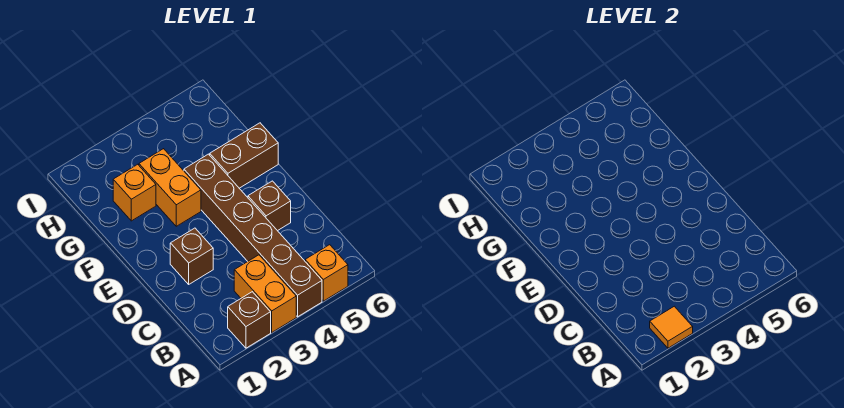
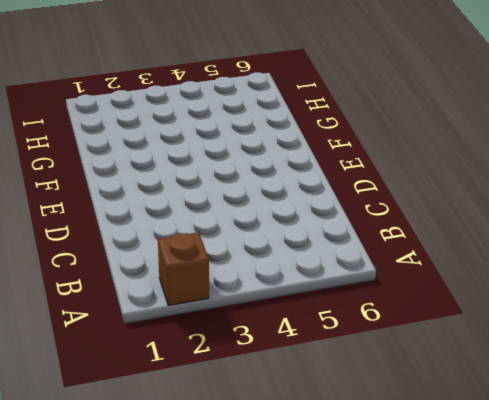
none -> orange brick A3:B3 level 1
none -> brown brick A4:F4 level 1

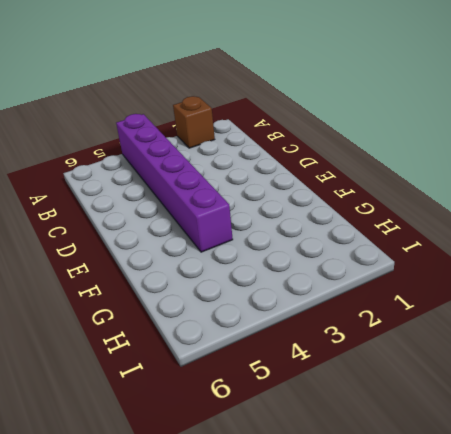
purple brick A4:F4 level 1 -> brown brick A4:F4 level 1
none -> orange brick A3:B3 level 1
none -> orange brick A5 level 1

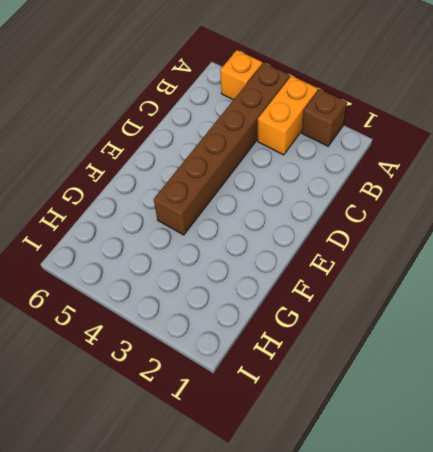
none -> brown brick D2 level 1
none -> brown brick D5 level 1

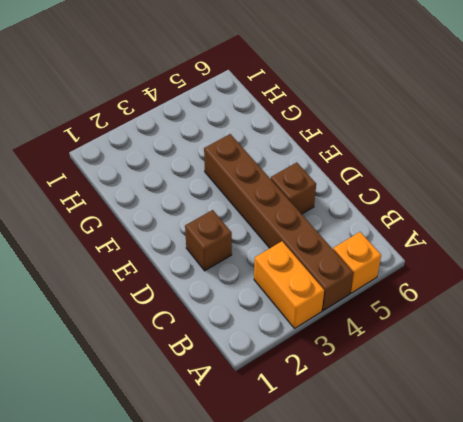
none -> brown brick A2 level 1
none -> orange brick F3:G3 level 1

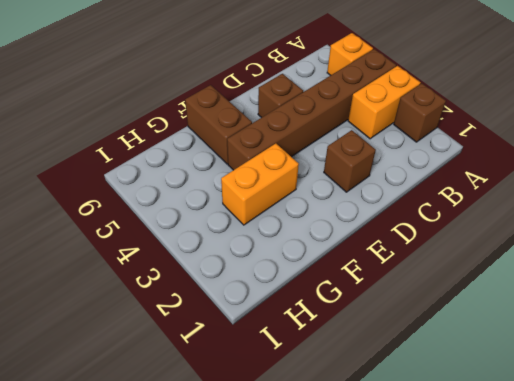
none -> orange brick G2 level 1
none -> orange tile A2 level 2

